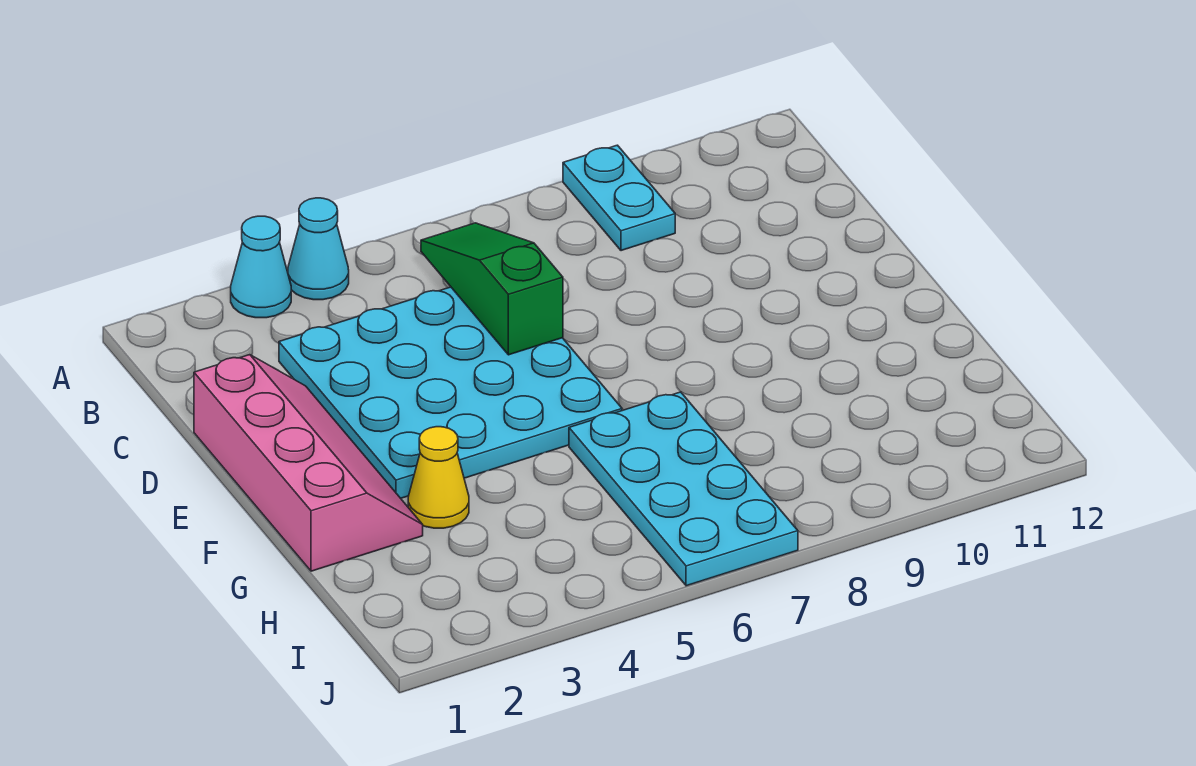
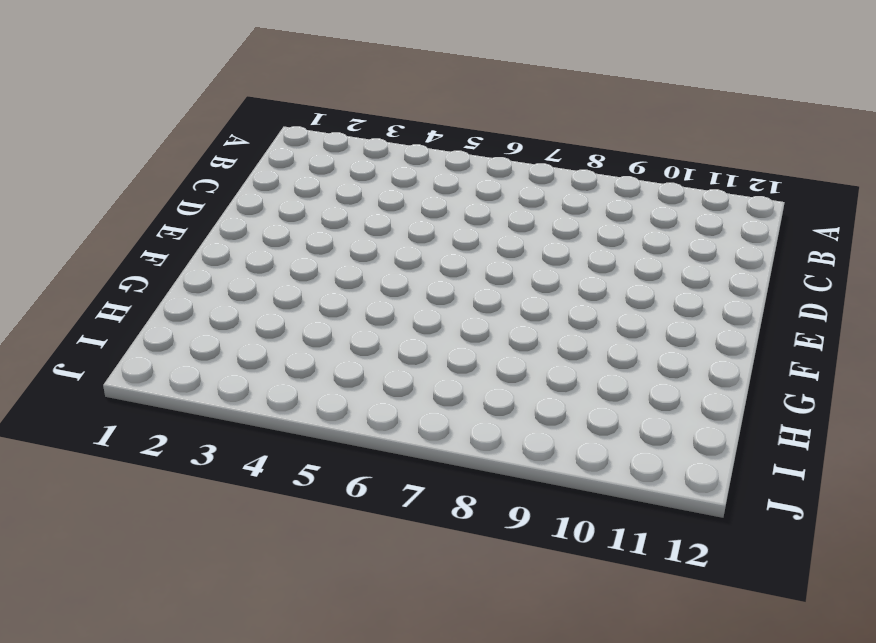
none -> cyan cone A3 level 1
none -> cyan cone A4 level 1

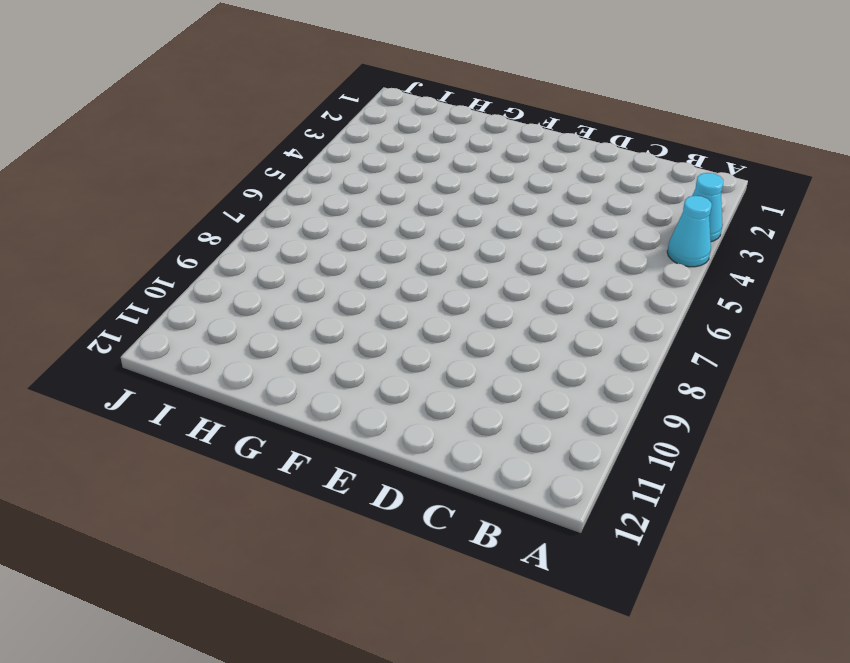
none -> cyan plate A9:B9 level 1
none -> cyan plate C3:F6 level 1

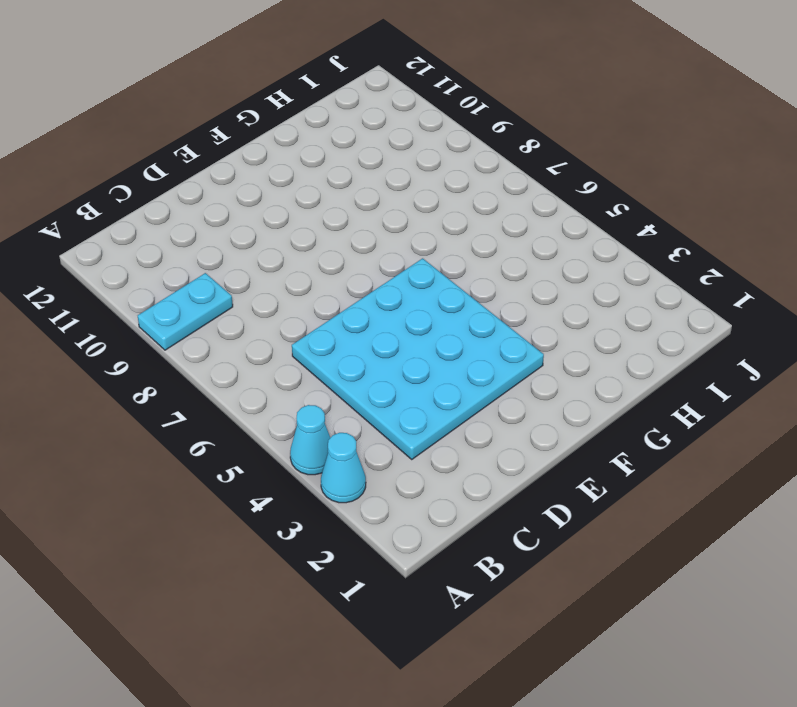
none -> pink slope D1:G2 level 1 top 1
none -> yellow cone G3 level 1

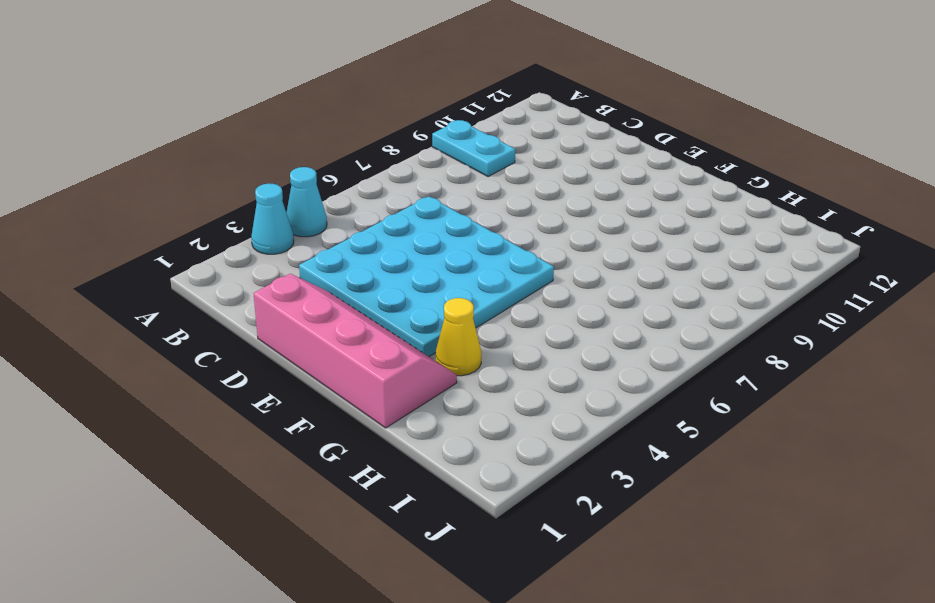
none -> cyan plate G6:J7 level 1
none -> green slope B6:D6 level 2 top D

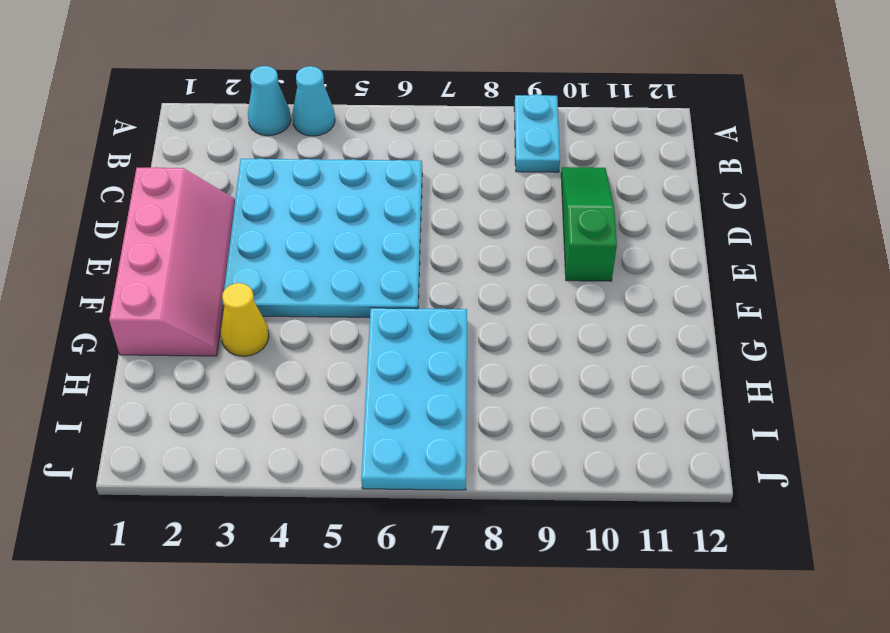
green slope C10:E10 level 1 top E -> green slope B6:D6 level 2 top D

